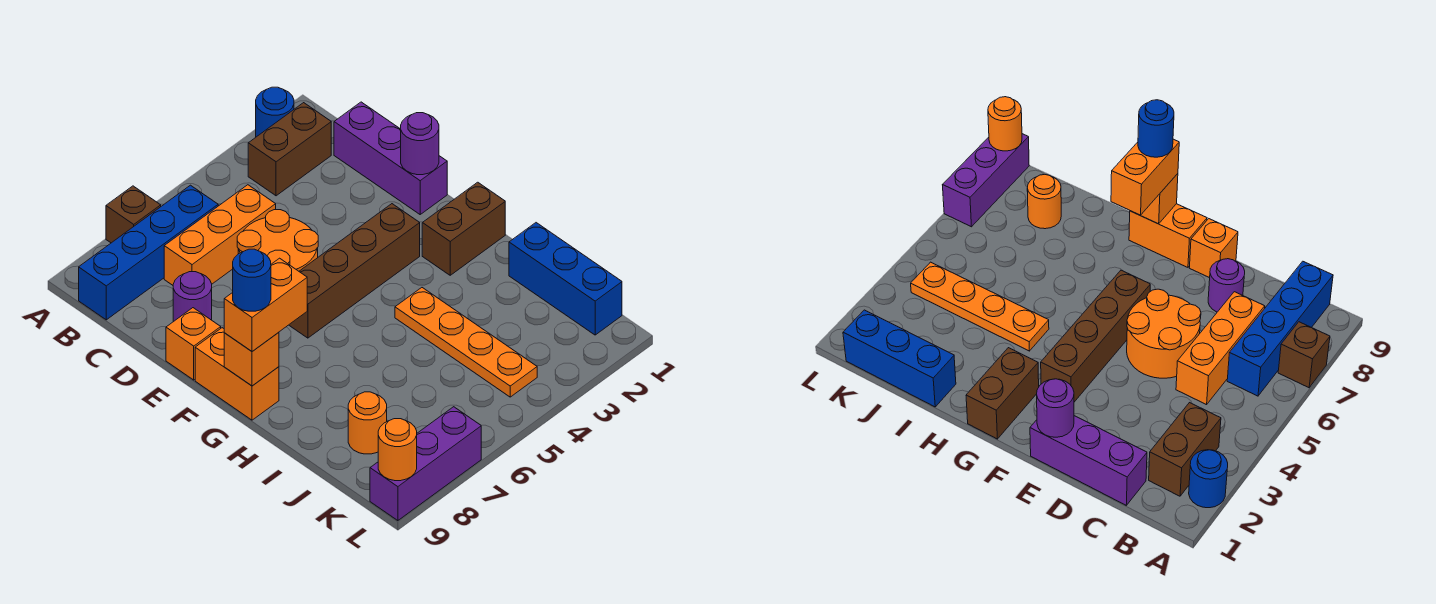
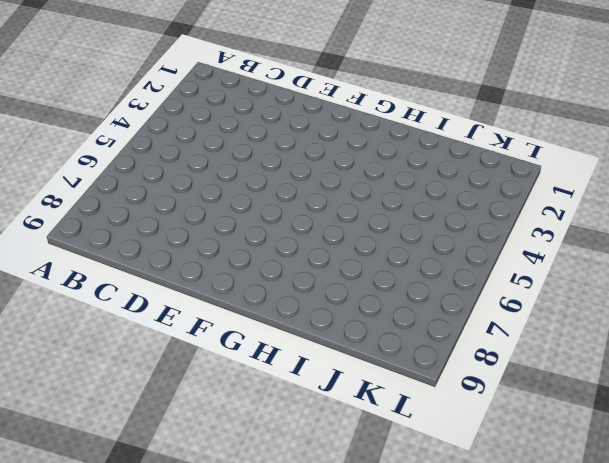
none -> blue round brick A2 level 1
none -> brown brick A7 level 1
none -> brown brick B2:B3 level 1

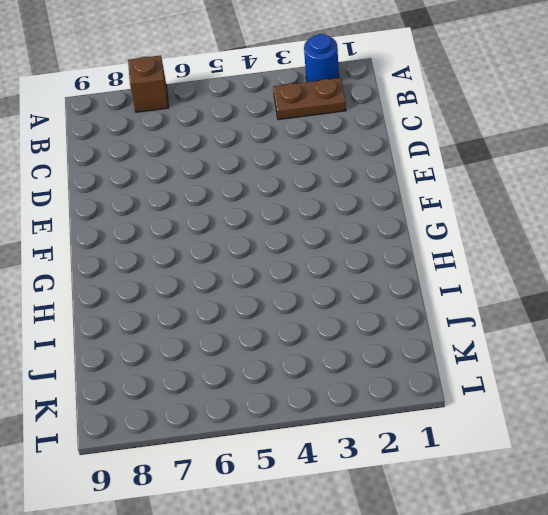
brown plate B2:B3 level 1 -> brown brick B2:B3 level 1
none -> blue brick B6:B9 level 1
none -> purple brick C1:E1 level 1
none -> orange brick C5:C7 level 1

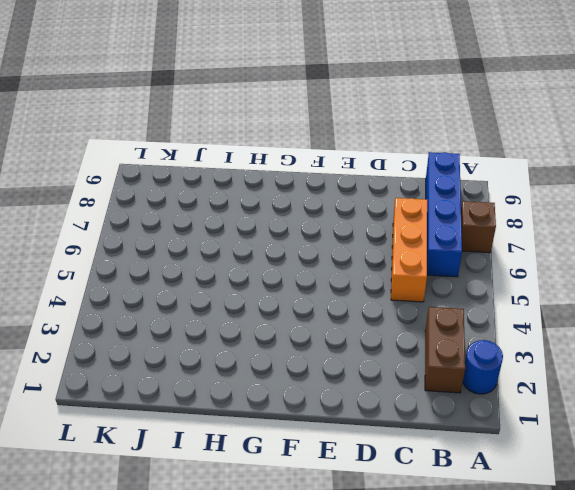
none -> purple brick C1:E1 level 1
none -> orange round brick D5:E6 level 1
none -> purple round brick D8 level 1

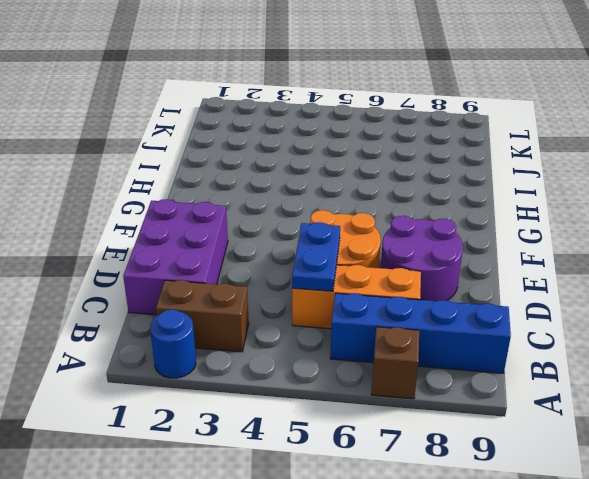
purple brick C1:E2 level 1 -> purple brick C1:E1 level 1
blue plate C5:D5 level 2 -> none
purple round brick D7:E8 level 1 -> purple round brick D8 level 1
none -> orange brick E9 level 1
none -> brown brick F3:F6 level 1
none -> orange brick F9:G9 level 1

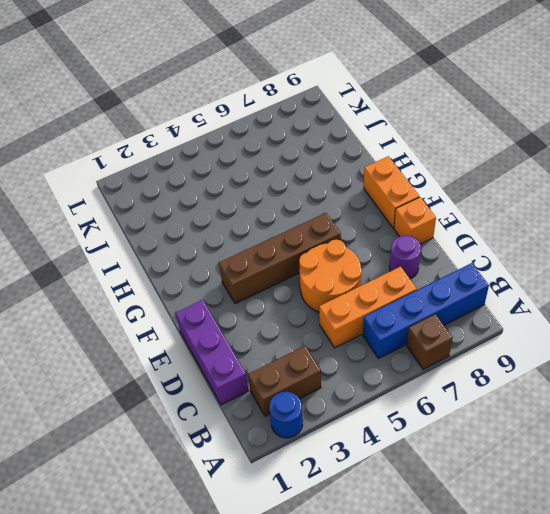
none -> brown brick G1:G2 level 1
none -> orange plate H4:K4 level 1
none -> blue brick I1:K1 level 1

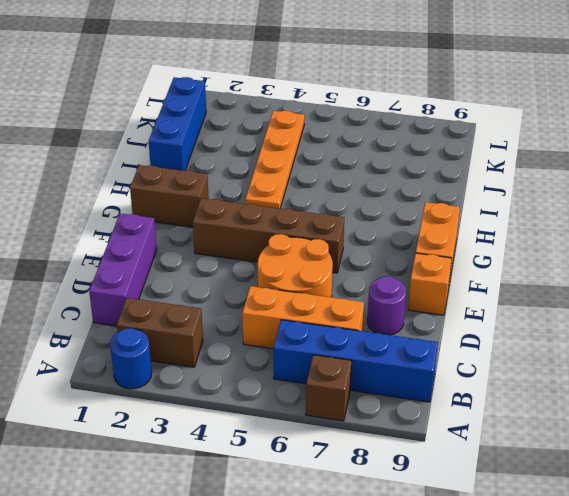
none -> orange round brick J8 level 1
none -> purple brick L7:L9 level 1
none -> purple round brick E1 level 2

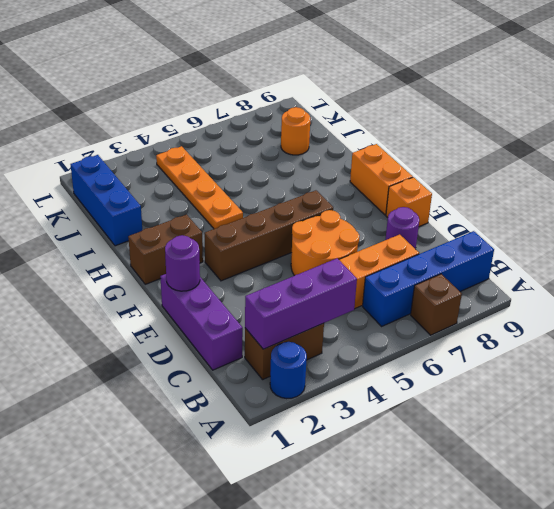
purple brick B2:B4 level 2 -> purple brick L7:L9 level 1
none -> orange brick G9 level 2
none -> orange round brick L9 level 2
none -> orange brick G8:G9 level 3

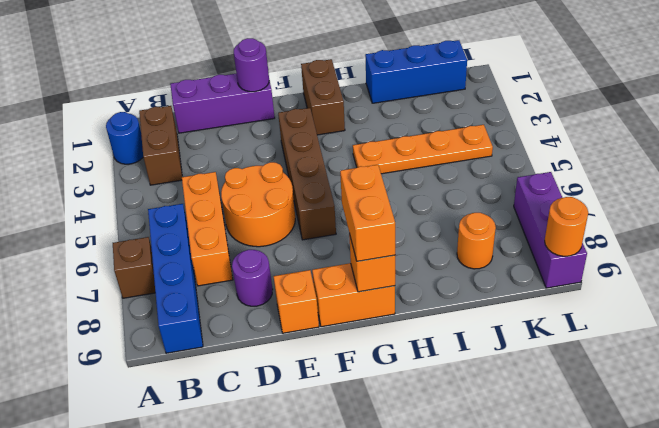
none -> blue round brick G9 level 4

